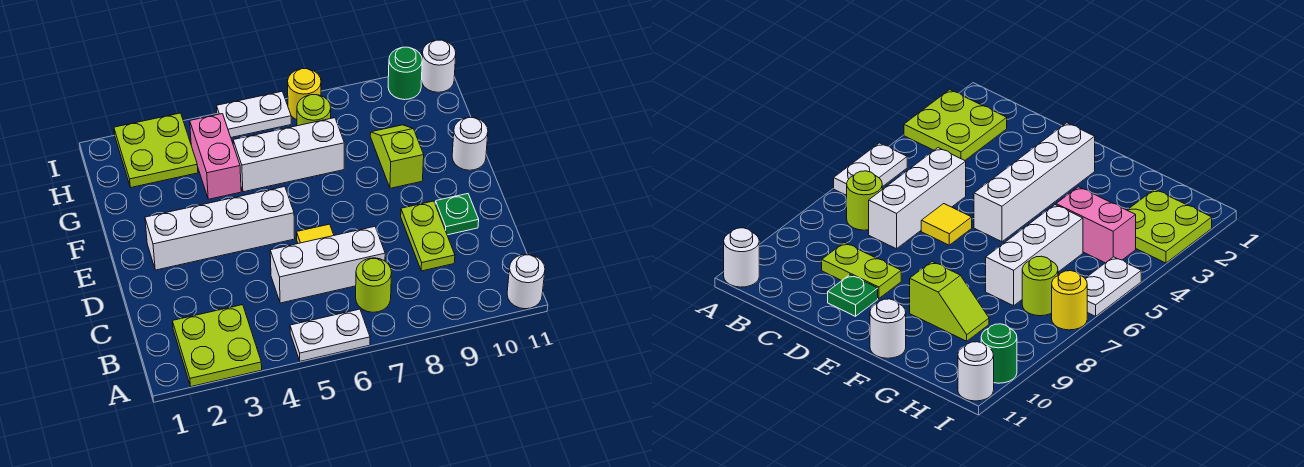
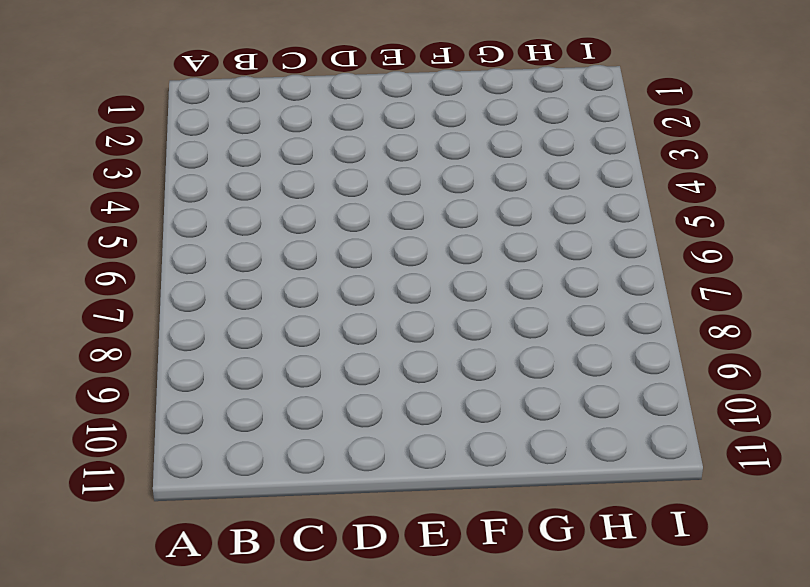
none -> lime plate A2:B3 level 1
none -> white plate A5:A6 level 1
none -> white round brick A11 level 1

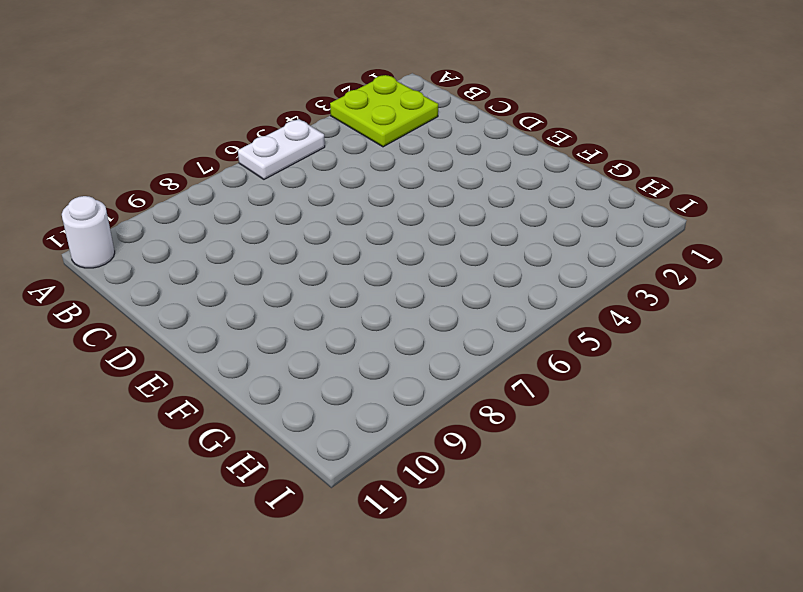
none -> lime round brick B7 level 1
none -> white brick C5:C7 level 1
none -> lime plate C9:D9 level 1

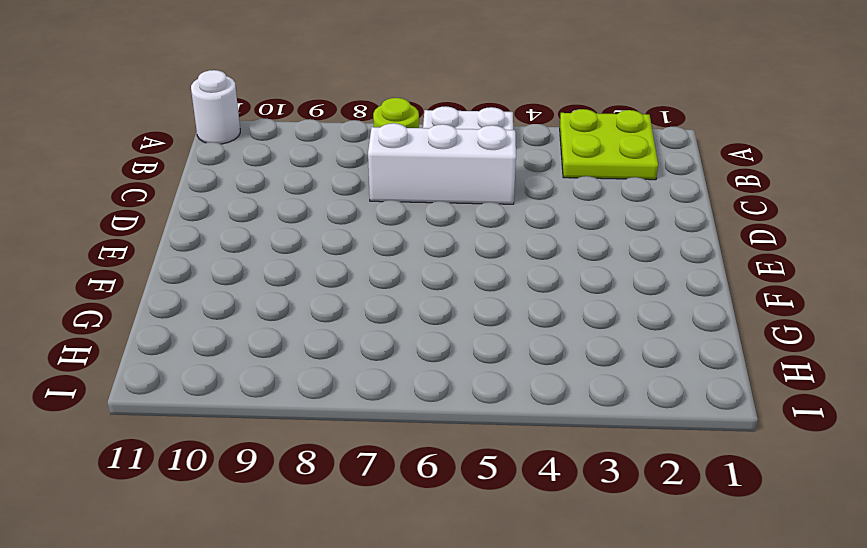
none -> lime plate C9:D9 level 1
none -> yellow tile D6 level 1
none -> green plate D10 level 1

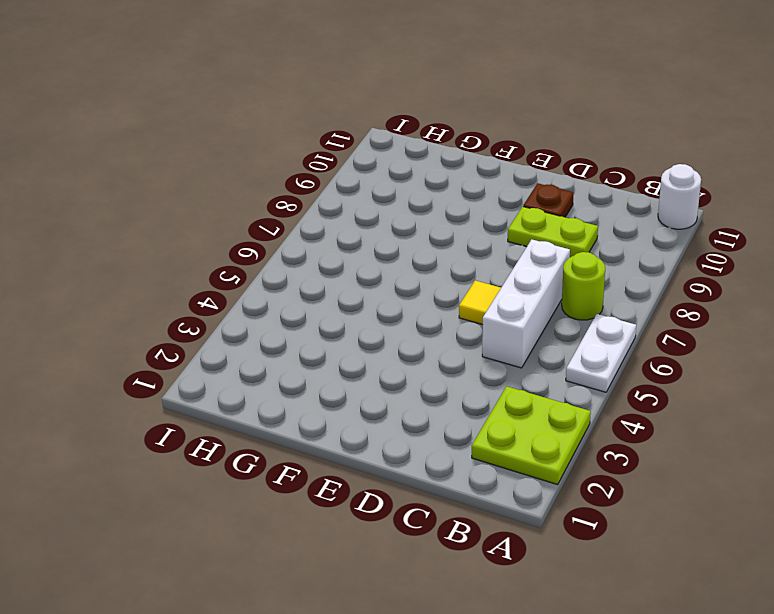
brown plate D10 level 1 -> green plate D10 level 1
none -> white brick E2:E5 level 1
none -> lime slope F9:G9 level 1 top F
none -> white round brick F11 level 1

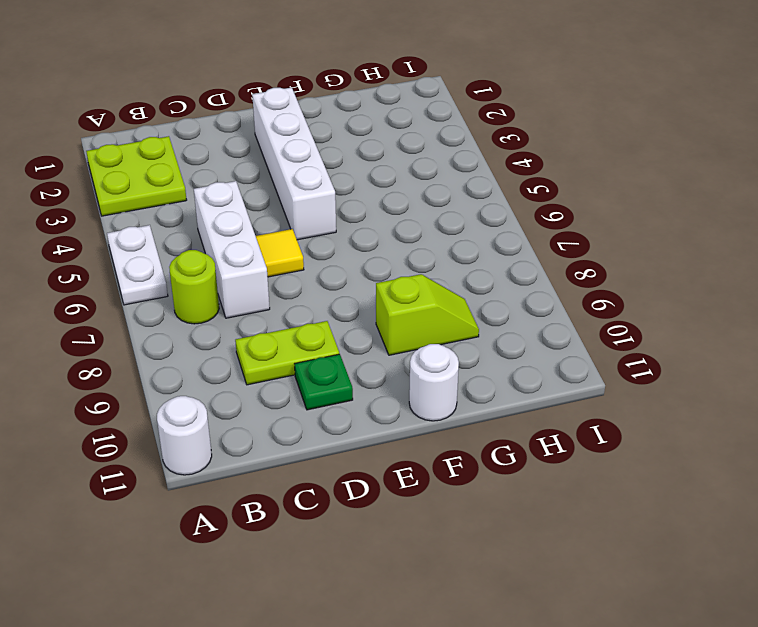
none -> pink brick G4:H4 level 1
none -> white brick G5:G7 level 1
none -> lime plate H2:I3 level 1

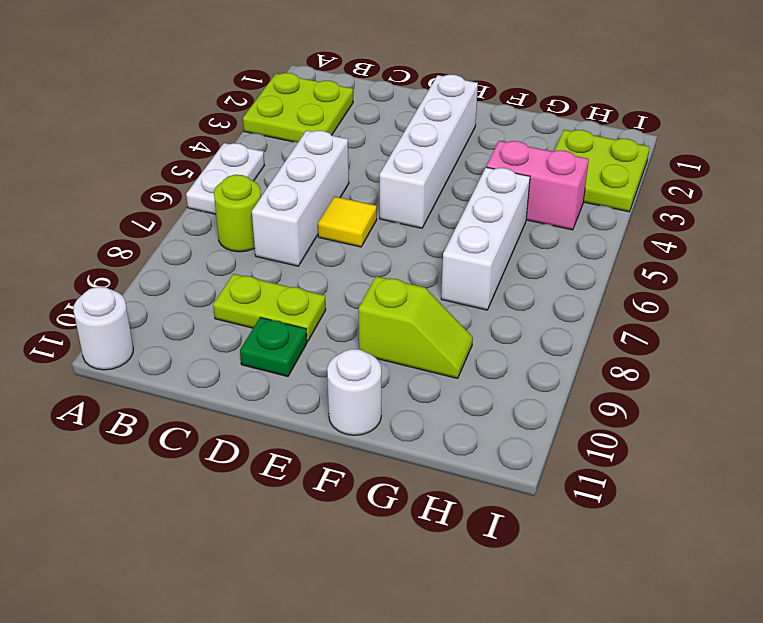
none -> lime round brick H7 level 1
none -> white plate I5:I6 level 1
none -> yellow round brick I7 level 1

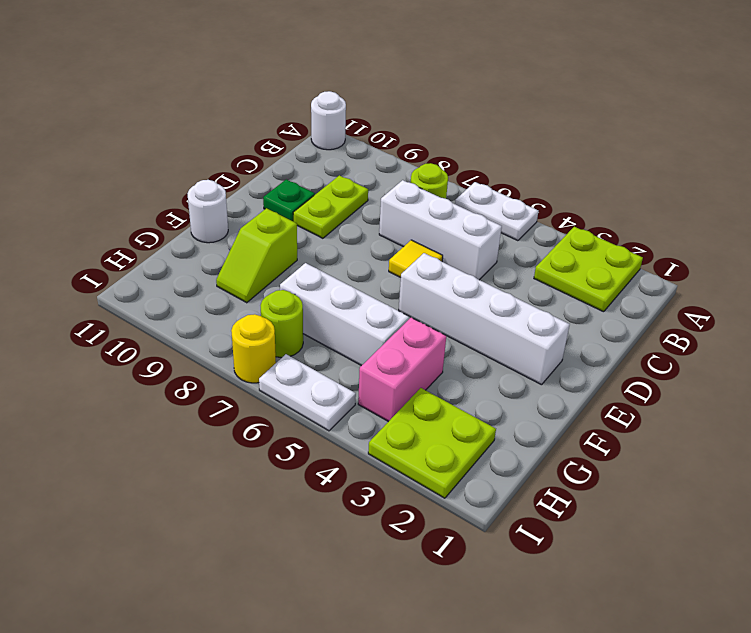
none -> green round brick I10 level 1
none -> white round brick I11 level 1

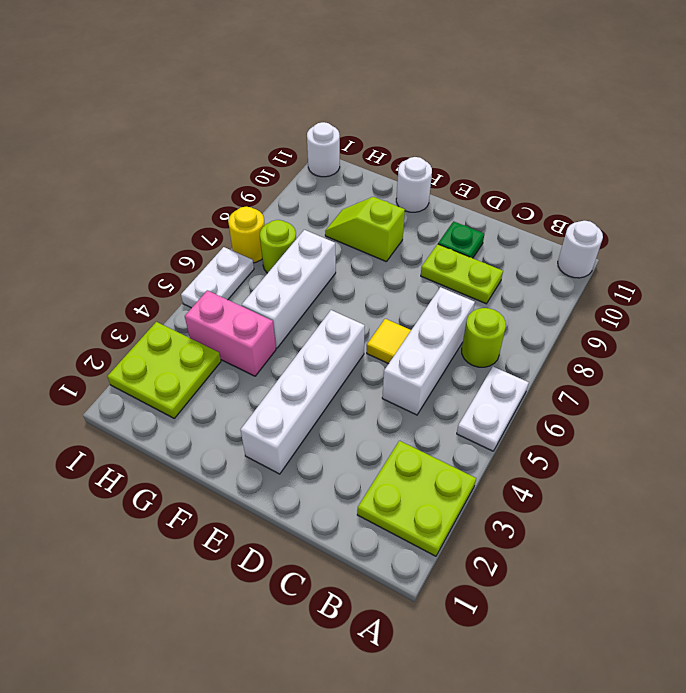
none -> green round brick I10 level 1

